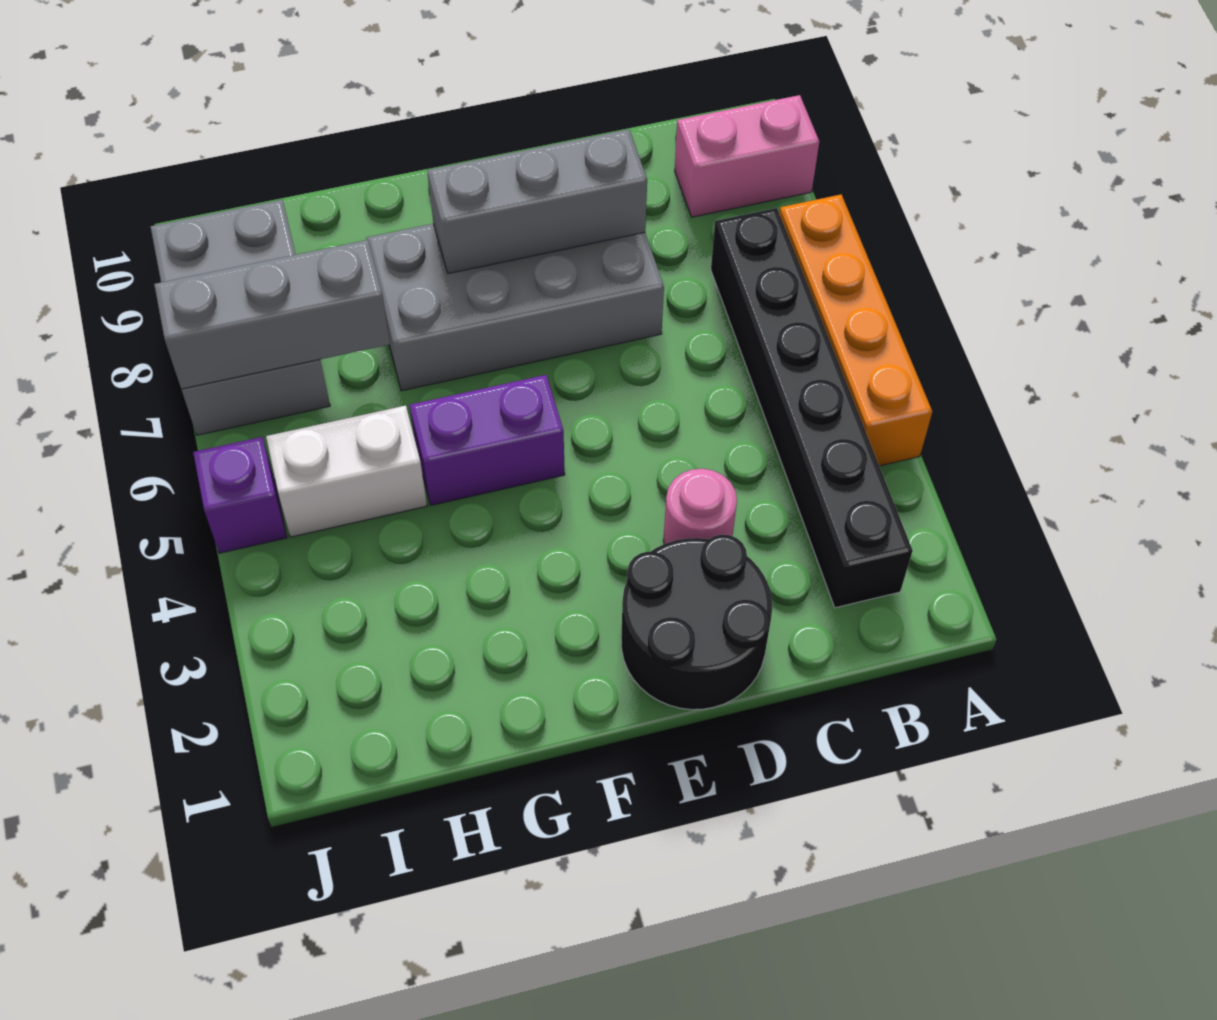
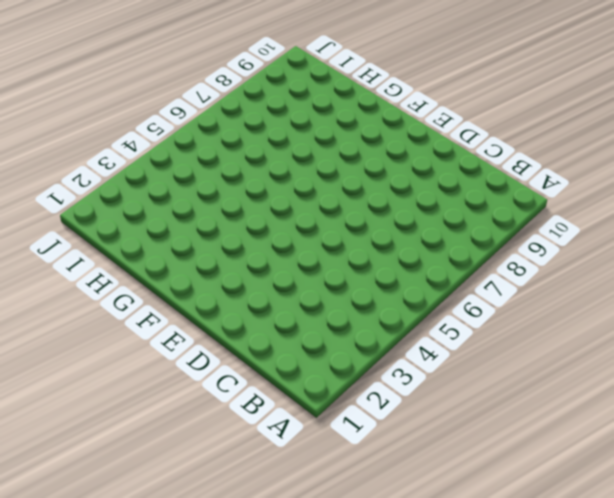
none -> orange brick A4:A7 level 1
none -> pink brick A9:B9 level 1
none -> black brick B2:B7 level 1

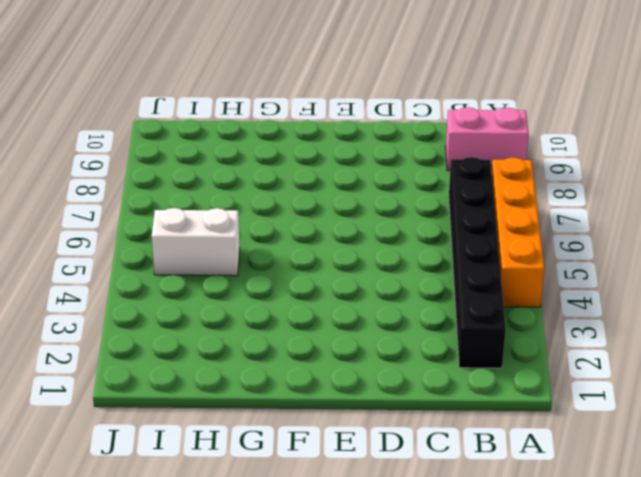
none -> black round brick D1:E2 level 1
none -> pink round brick D3 level 1
none -> grey brick D7:G8 level 1

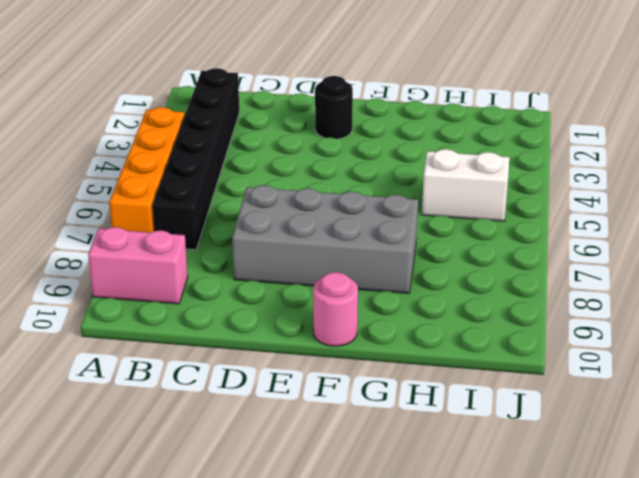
black round brick E2 level 1 -> black round brick D1:E2 level 1
pink round brick F10 level 1 -> pink round brick D3 level 1
none -> purple brick F5:G5 level 1
none -> grey brick I7:J9 level 1
none -> purple brick J5 level 1

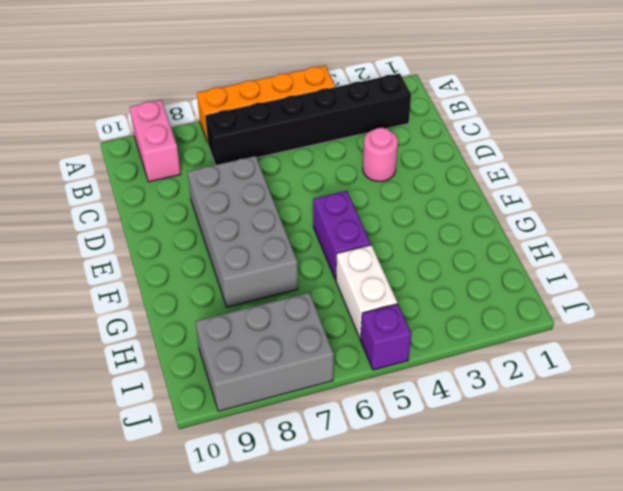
none -> black round brick D1:E2 level 1
none -> grey brick D8:F8 level 2
none -> grey brick H7:J7 level 2

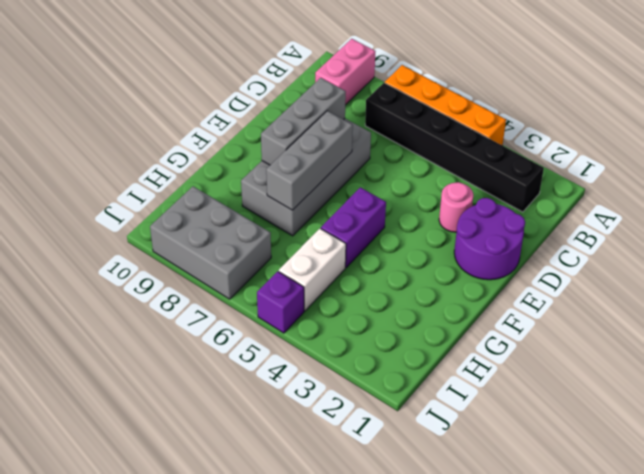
purple round brick D1:E2 level 1 -> black round brick D1:E2 level 1
grey brick E7:G7 level 2 -> grey brick H7:J7 level 2

